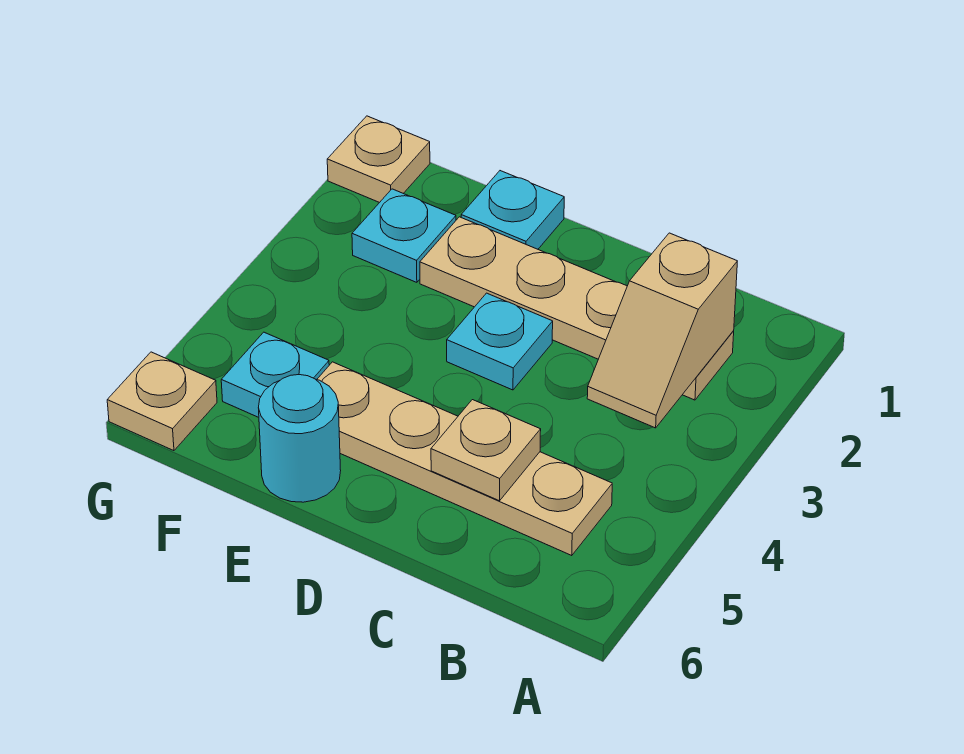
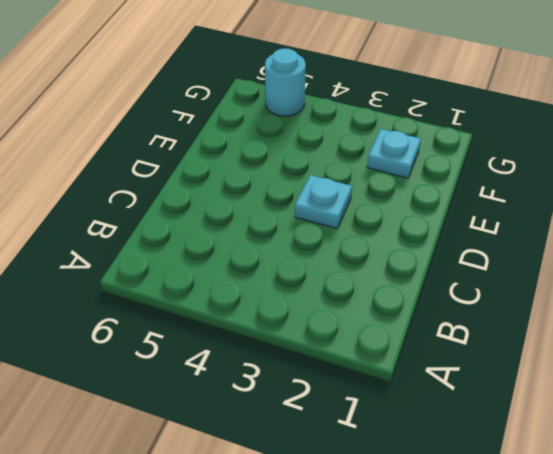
cyan round brick G5 level 1 -> cyan round brick E6 level 1
none -> tan plate B2:E2 level 1
none -> tan plate B5:E5 level 1

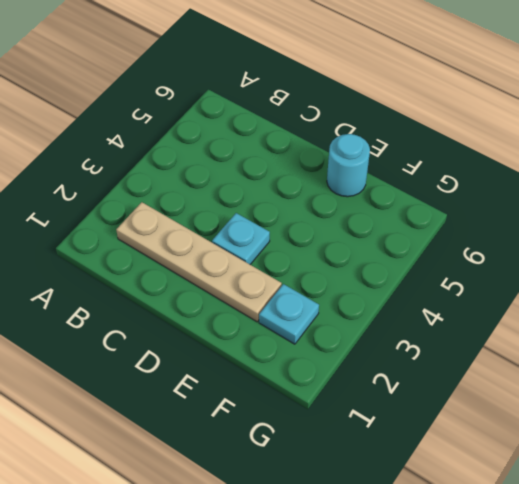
none -> tan plate B5:E5 level 1
none -> cyan plate E1 level 1

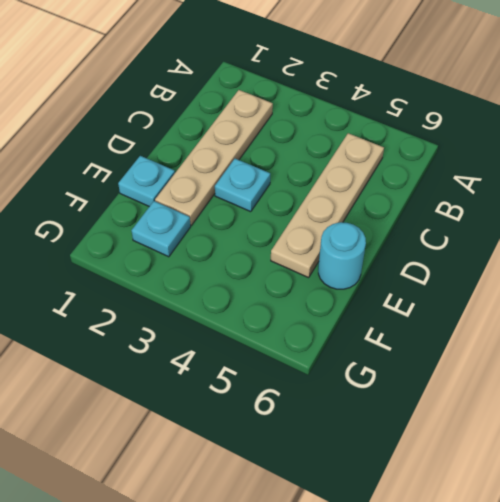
none -> cyan plate F5 level 1
none -> tan plate G1 level 1

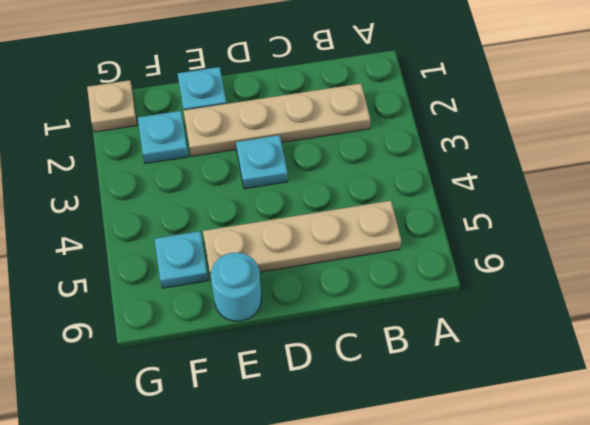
none -> tan plate G6 level 1
none -> tan slope B2:B3 level 2 top 2

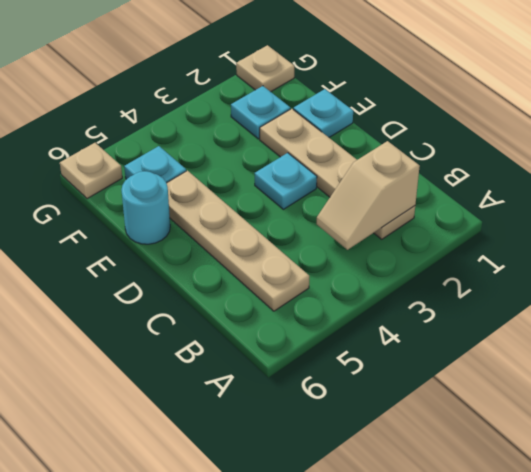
none -> tan plate C5 level 2

